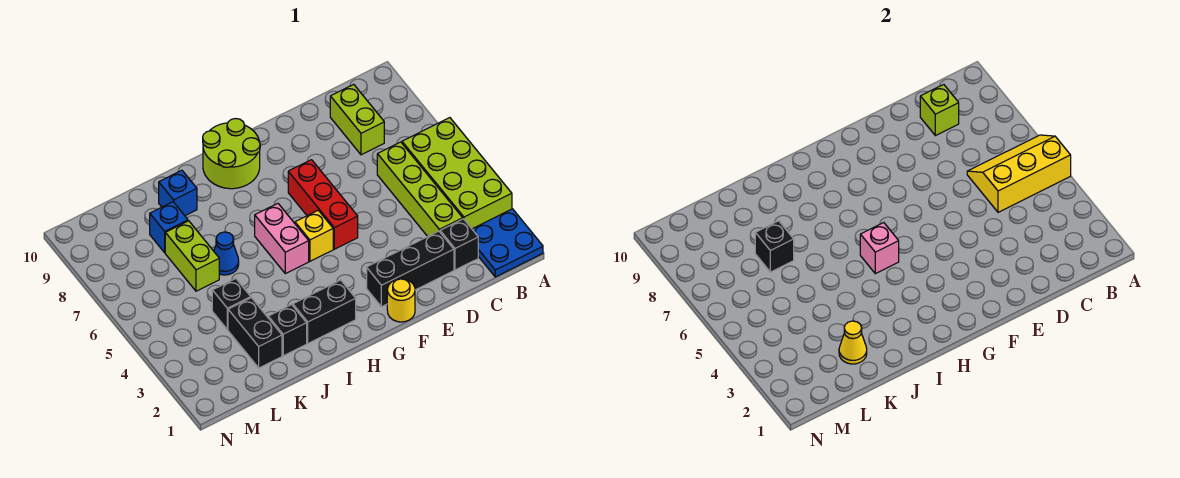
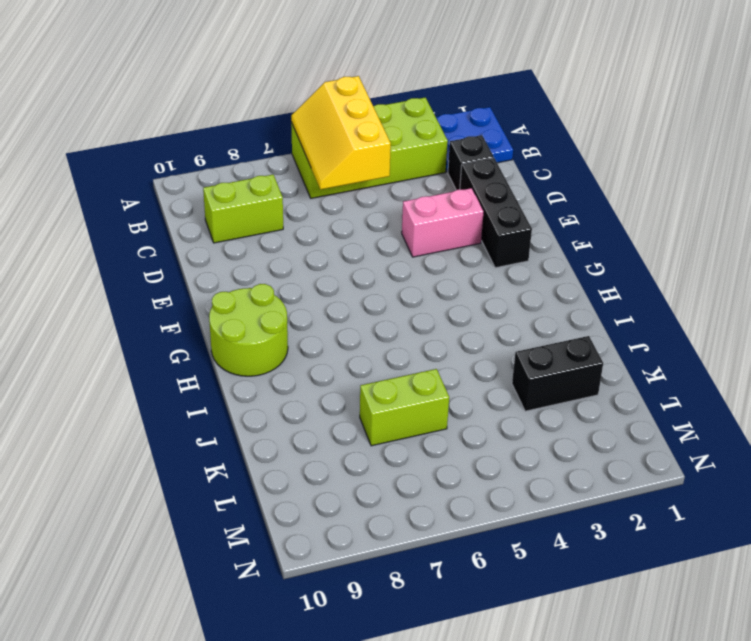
pink brick E3:E4 level 1 -> pink brick H5:H6 level 1
none -> lime brick C3:C6 level 1
none -> yellow round brick F1 level 1
none -> red brick F5:F7 level 1

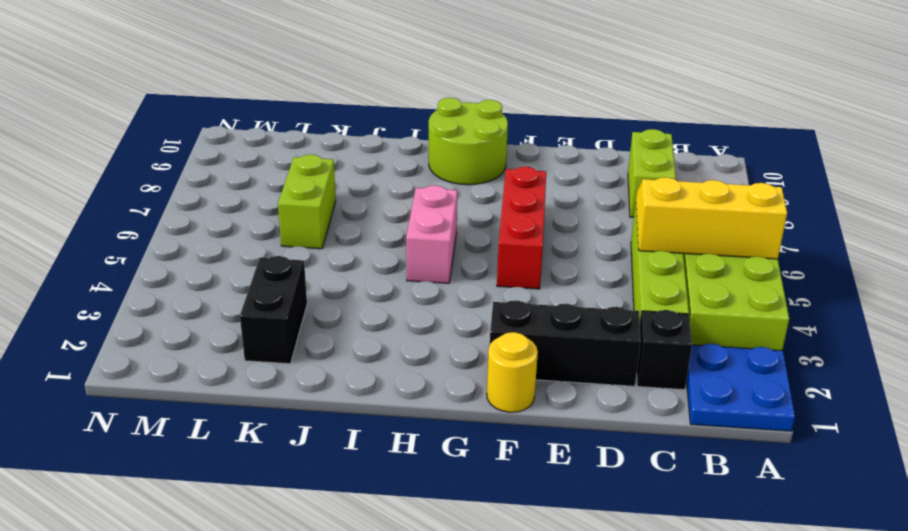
none -> yellow brick G5 level 1
none -> black brick H2:I2 level 1
none -> black brick J2 level 1

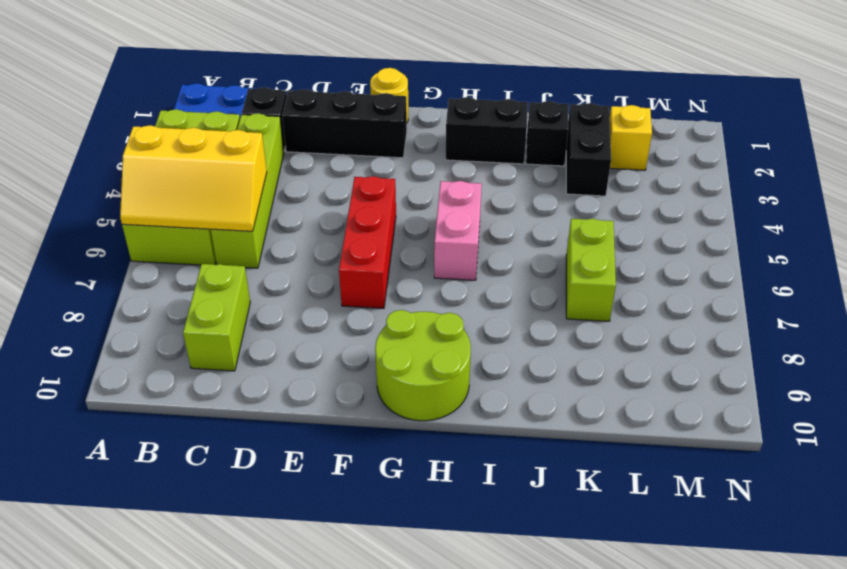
yellow brick L2 level 1 -> yellow brick G5 level 1
none -> blue cone J6 level 1
none -> blue brick J9 level 1
none -> black brick K4 level 1

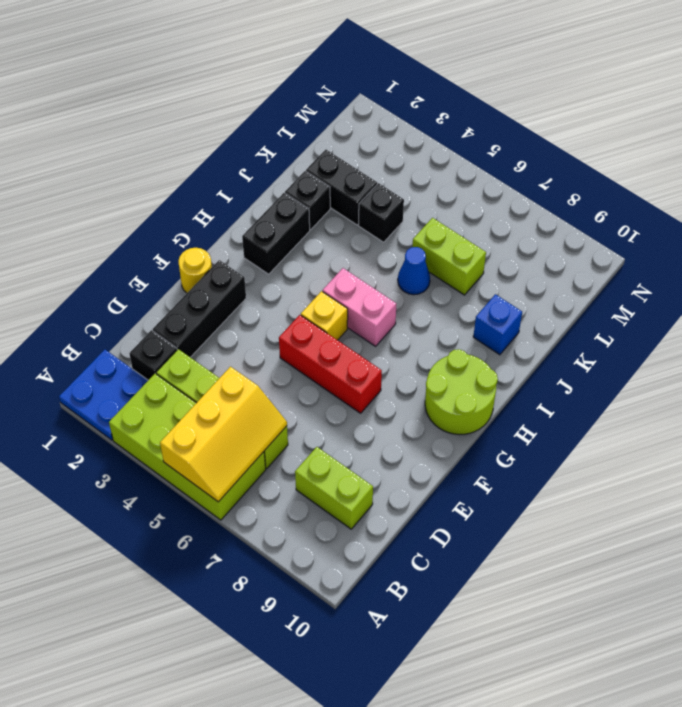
none -> blue brick K8 level 1
none -> lime brick C9 level 2
none -> pink brick H5 level 2

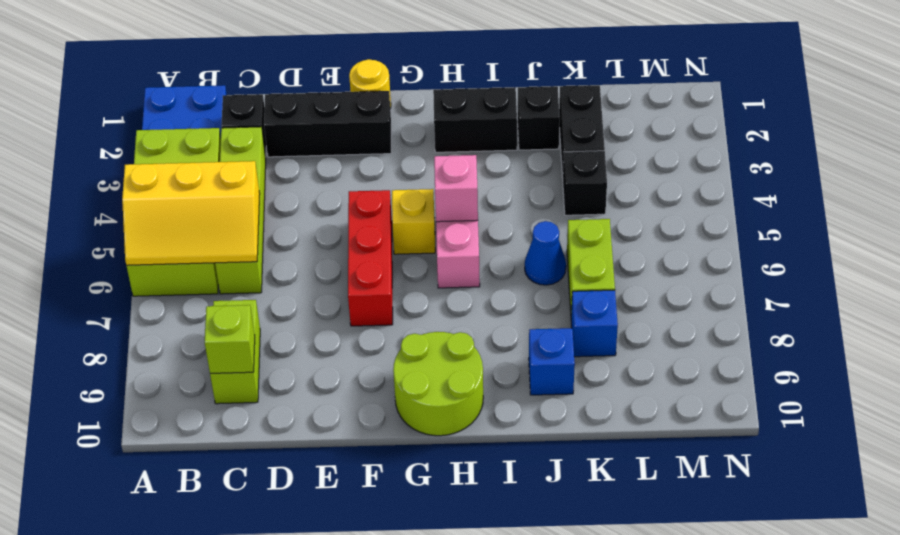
none -> yellow cone K2 level 2
none -> black brick K7 level 2

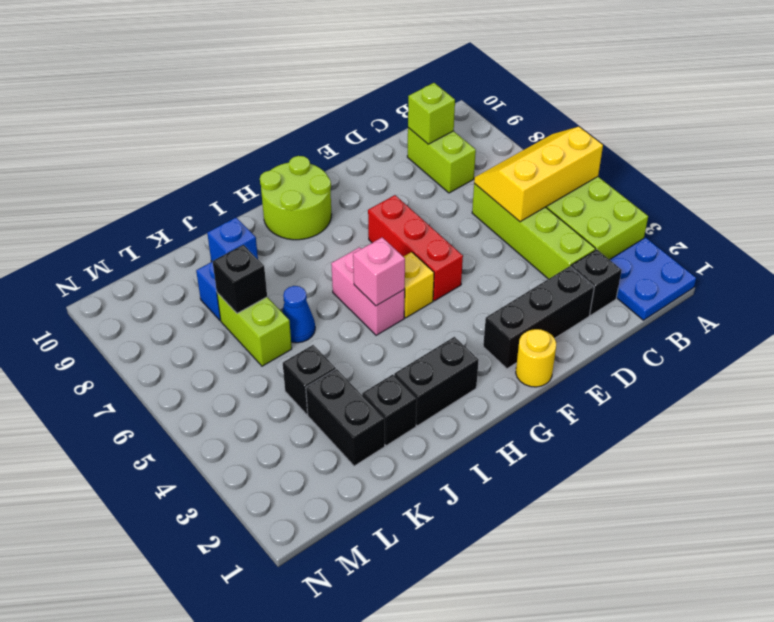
none -> yellow cone K2 level 2

